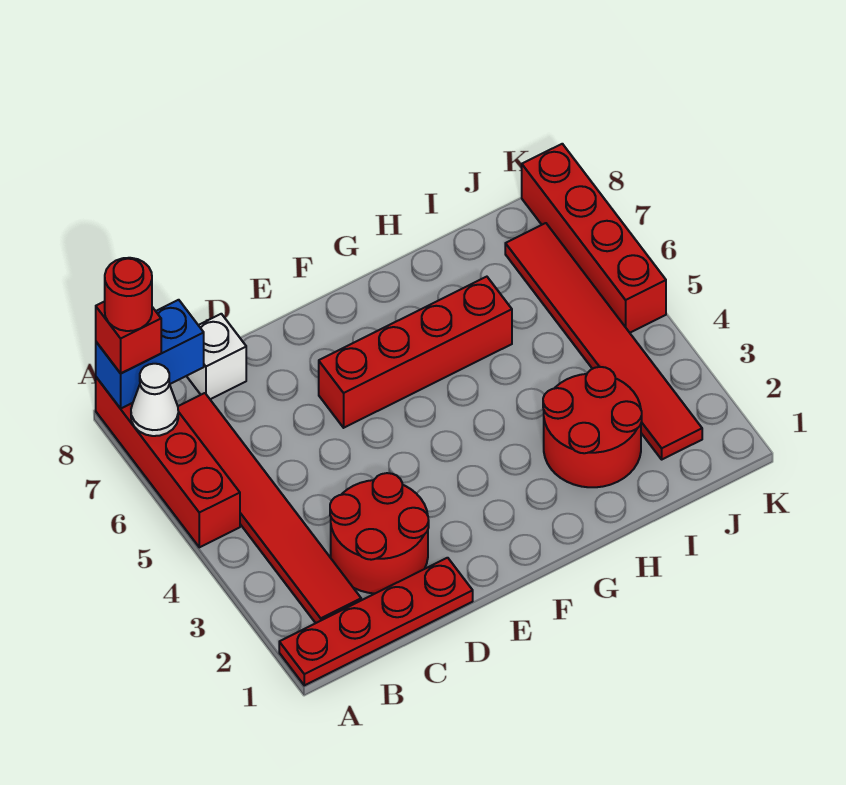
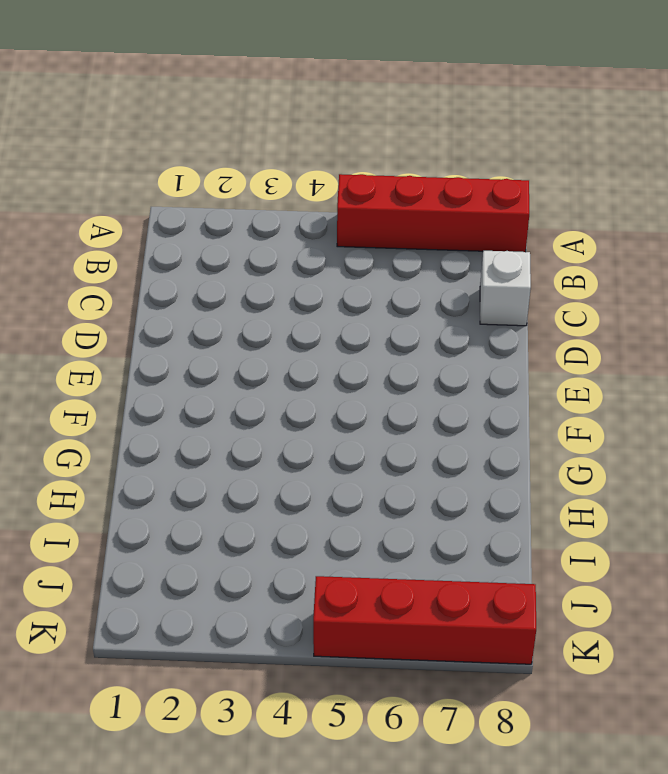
none -> red plate A1:D1 level 1
none -> red tile B2:B7 level 1
none -> red round brick C2:D3 level 1

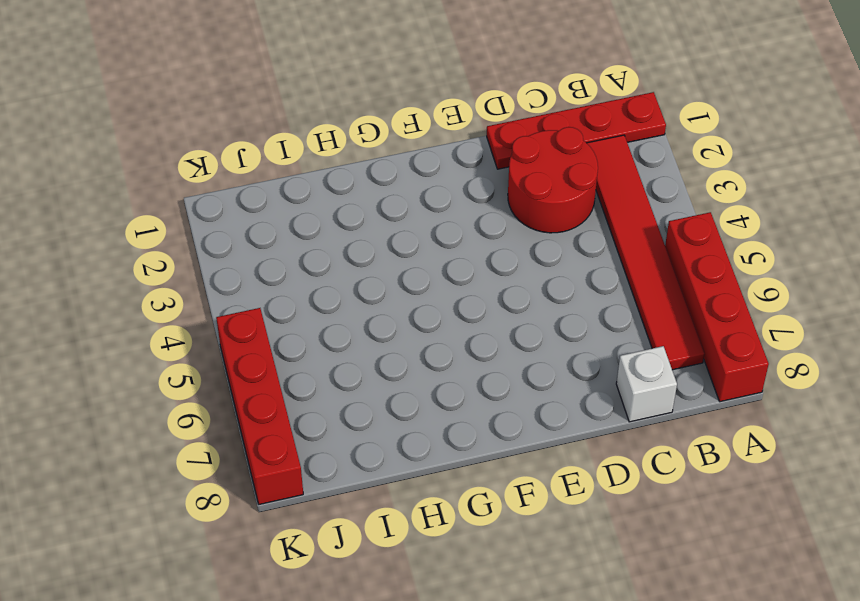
none -> red brick E6:H6 level 1
none -> red round brick H2:I3 level 1
none -> red tile J2:J7 level 1

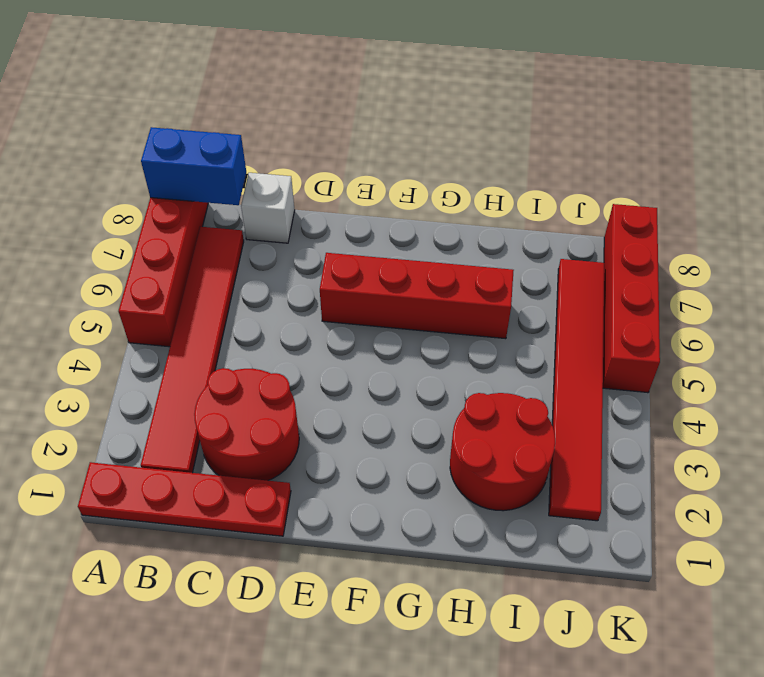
none -> white cone A7 level 2
none -> red brick A8 level 3
none -> red round brick A8 level 4

